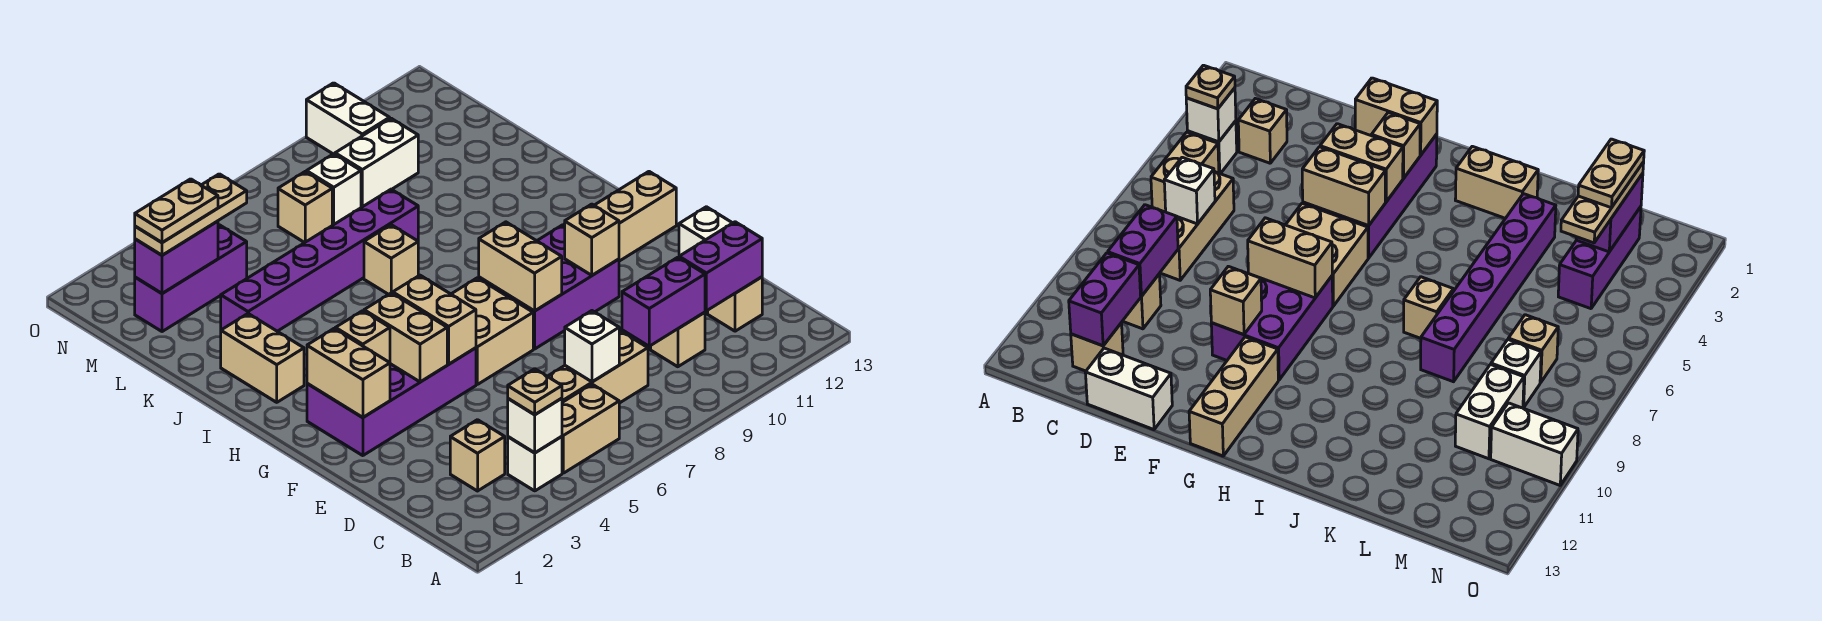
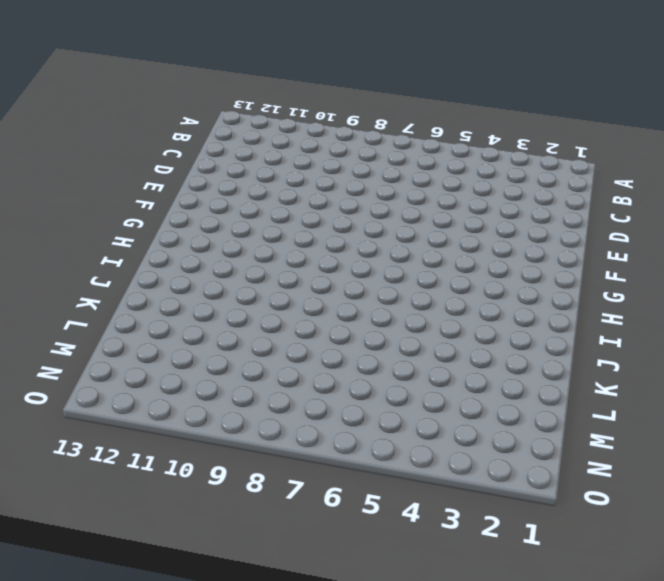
none -> white brick B4 level 1
none -> tan brick B5:B6 level 1
none -> tan brick C3 level 1
none -> tan brick C6:C8 level 1

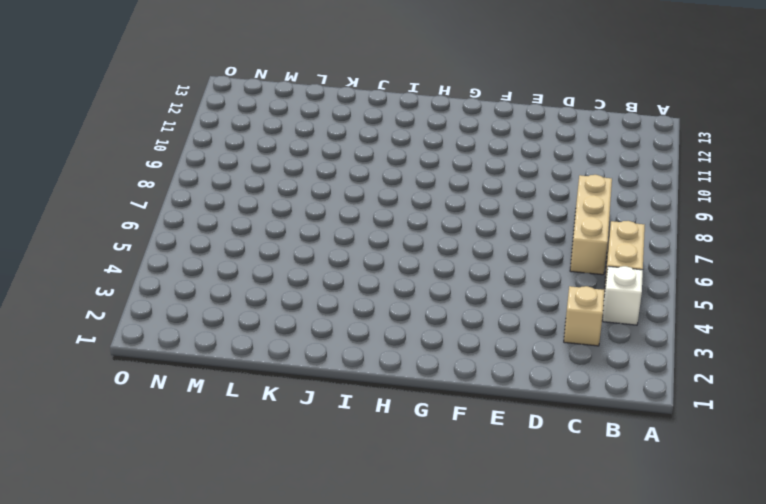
none -> tan brick C10 level 1
none -> tan brick C12 level 1
none -> white brick D13:E13 level 1
none -> purple brick F2:G5 level 1

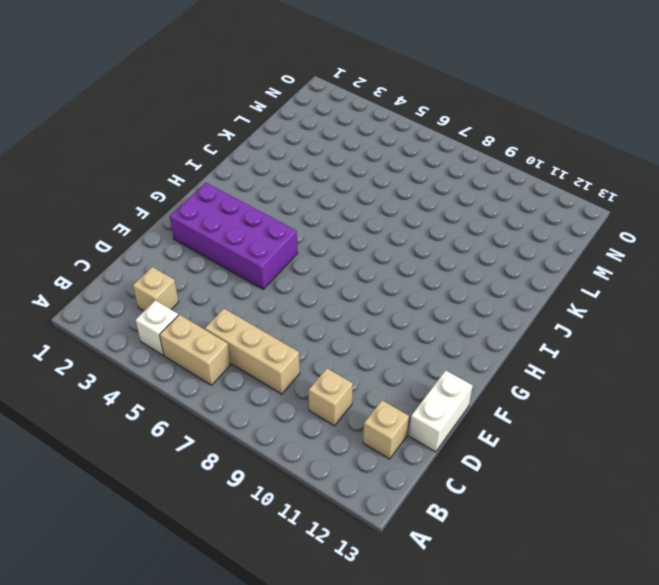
none -> tan brick F6:G7 level 1
none -> purple brick F8:G10 level 1
none -> tan brick G11:G13 level 1
none -> tan brick I2:J2 level 1

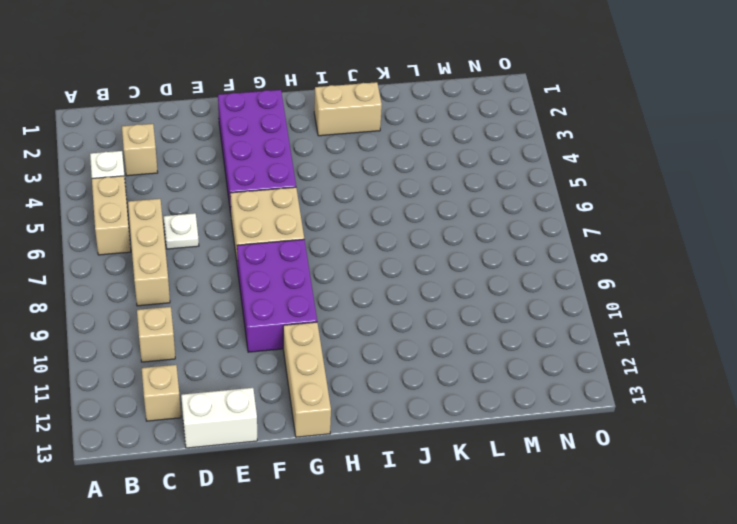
white plate D6 level 1 -> none
none -> tan brick J7 level 1
none -> purple brick K3:K8 level 1
none -> purple brick M2:M4 level 1
none -> tan brick M7 level 1

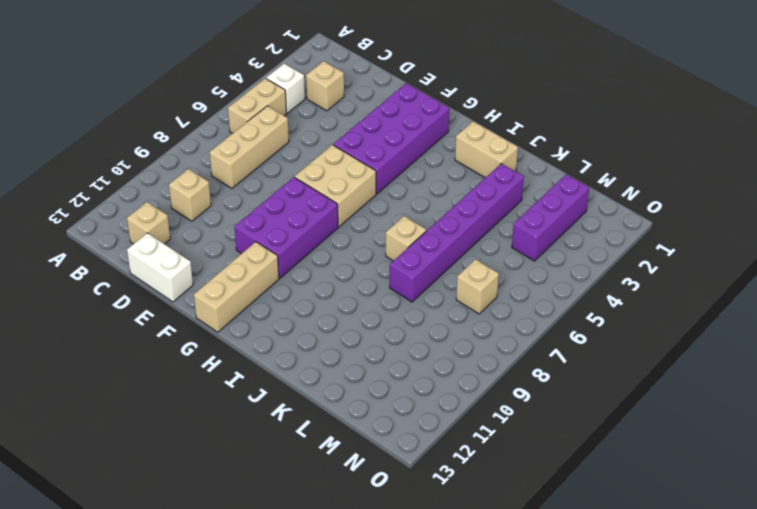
none -> white brick M8 level 1
none -> white brick M9:M10 level 1
none -> white brick N10:O10 level 1
none -> white brick B4 level 2

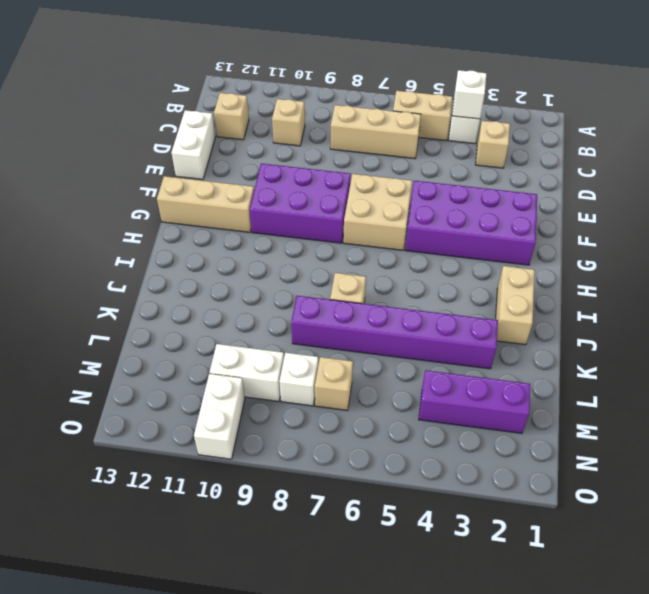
none -> white brick C7 level 2
none -> purple brick C9:C10 level 2
none -> purple brick C11:C12 level 2
none -> tan brick F2:G2 level 2

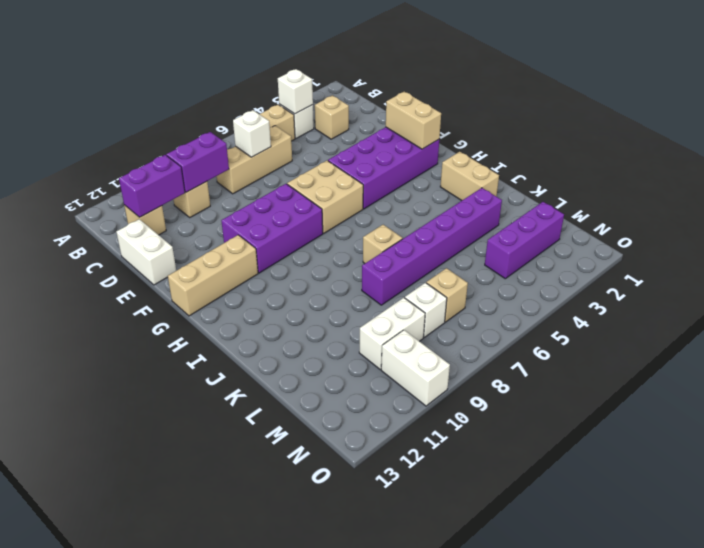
none -> tan brick F4:G4 level 2
none -> tan brick F5:G5 level 2
none -> tan brick F8:G8 level 2
none -> tan brick F10 level 2

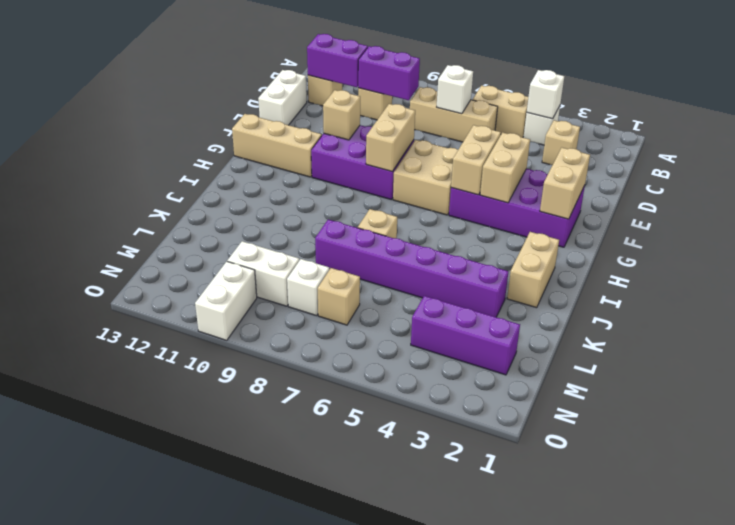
none -> tan brick G3 level 2
none -> purple brick M2:M3 level 2
none -> tan plate B4 level 3
none -> tan plate M2:M4 level 3

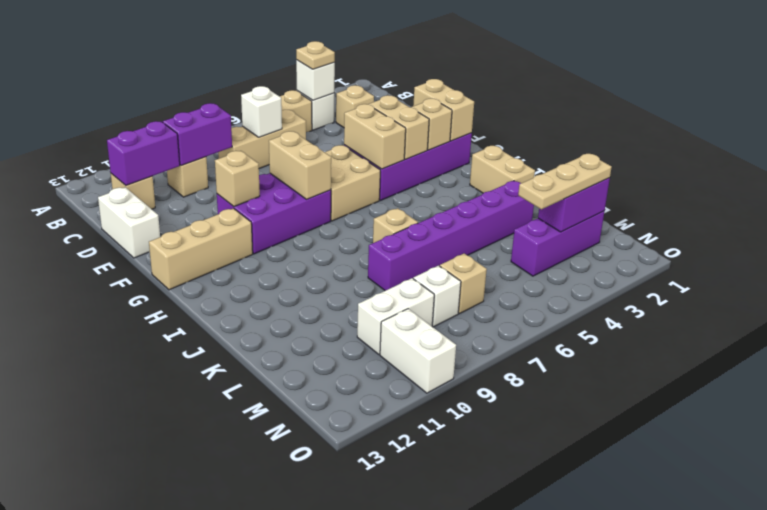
none -> tan plate M2:M3 level 4

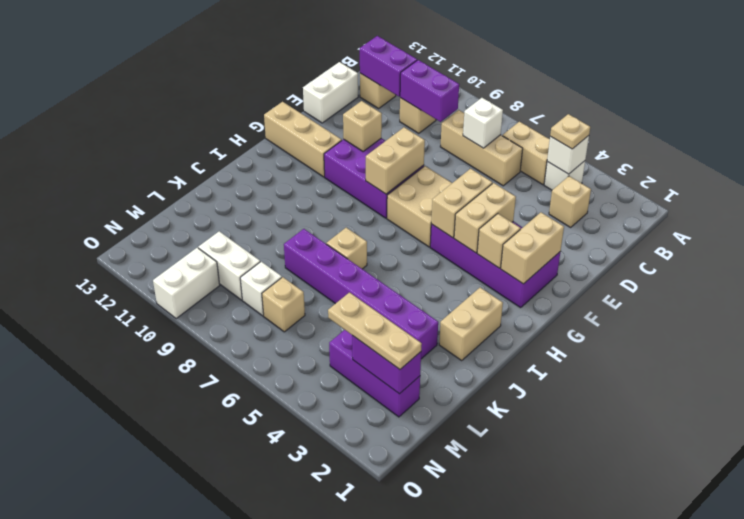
none -> tan plate M2:M3 level 4

